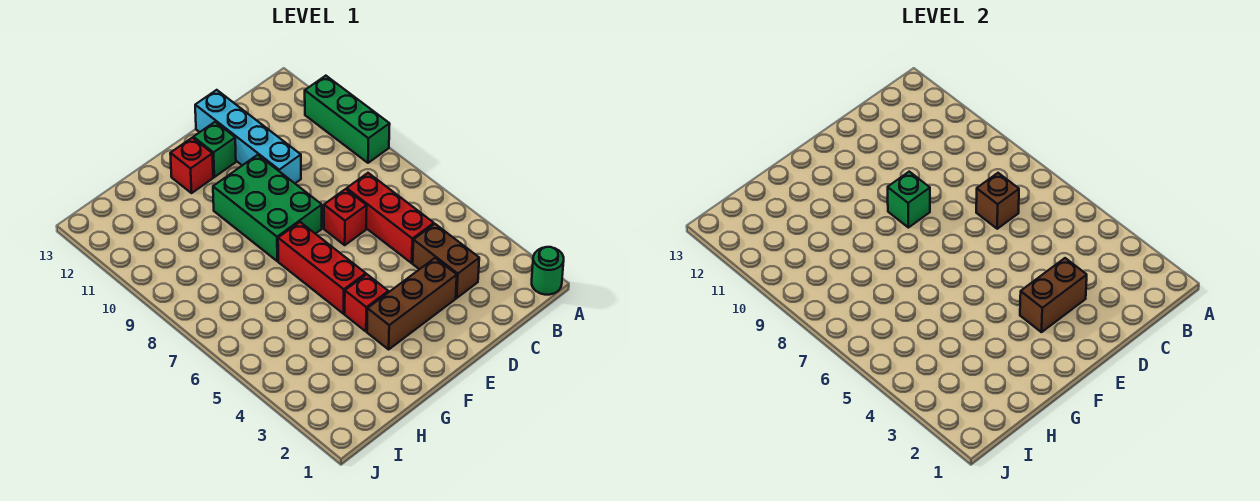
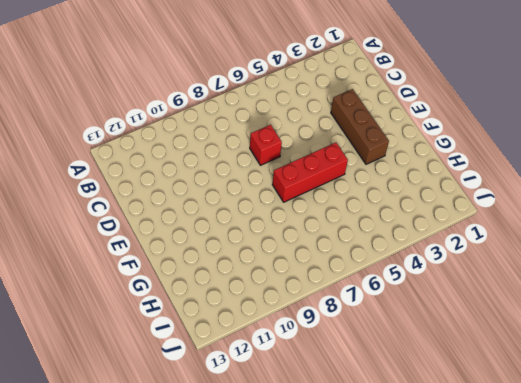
none -> green round brick A1 level 1
none -> green brick A9:A11 level 1
none -> brown brick C3:C4 level 1

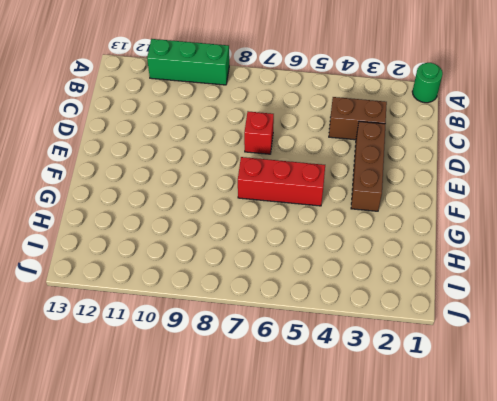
none -> red brick C5:C7 level 1
none -> cyan brick D10:D13 level 1
none -> green brick E8:F10 level 1

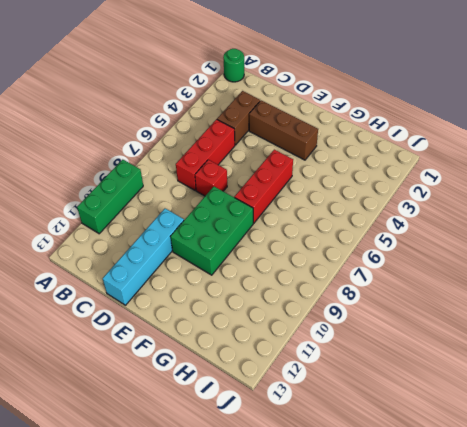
none -> green brick E12 level 1
none -> red brick F4 level 1
none -> red brick F12 level 1

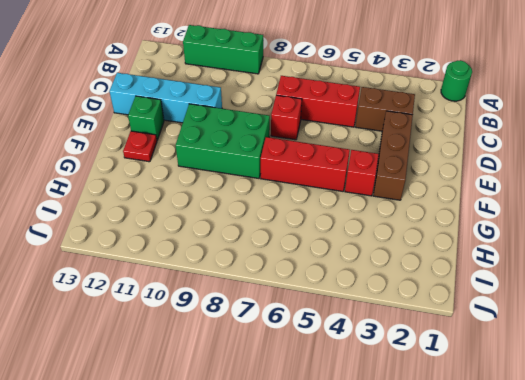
red plate F12 level 1 -> red brick F12 level 1
none -> brown brick C7 level 2
none -> brown brick D3:E3 level 2
none -> green brick E9 level 2

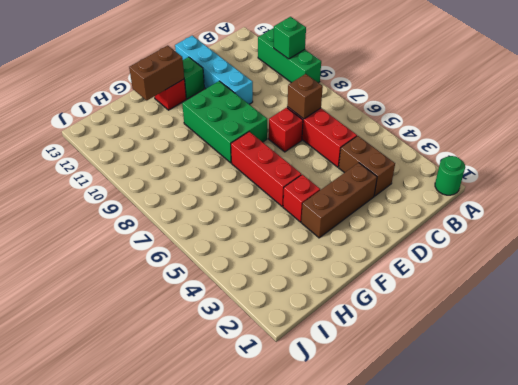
green brick A10 level 2 -> green brick E9 level 2
brown brick F12:G12 level 2 -> brown brick D3:E3 level 2

